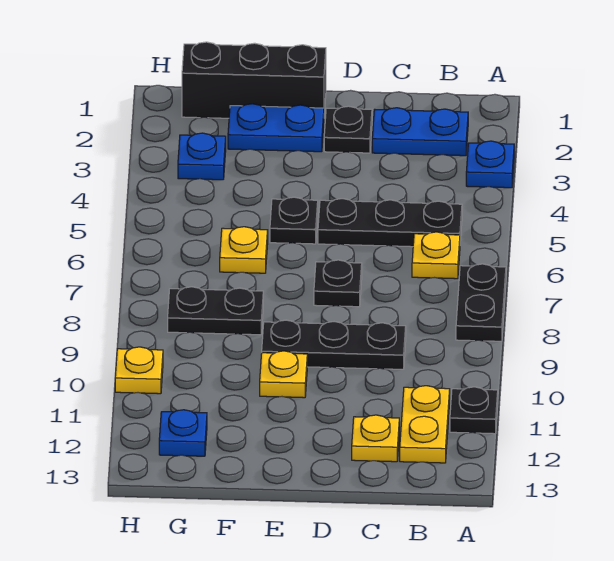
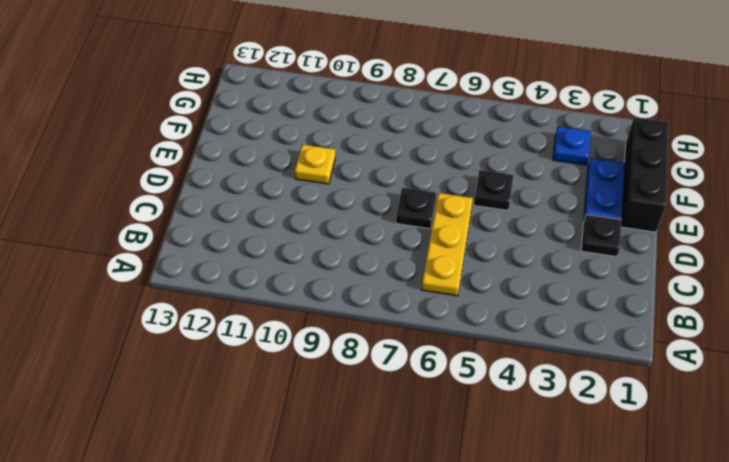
yellow plate B6:D6 level 1 -> yellow plate B6 level 1
none -> blue plate A3 level 1
none -> black plate A7:A8 level 1
none -> black plate A11 level 1

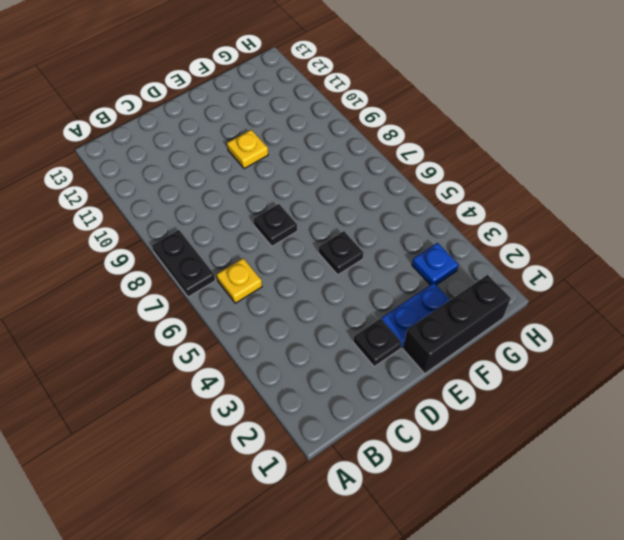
none -> blue plate A3 level 1
none -> black plate A11 level 1
none -> blue plate B2:C2 level 1

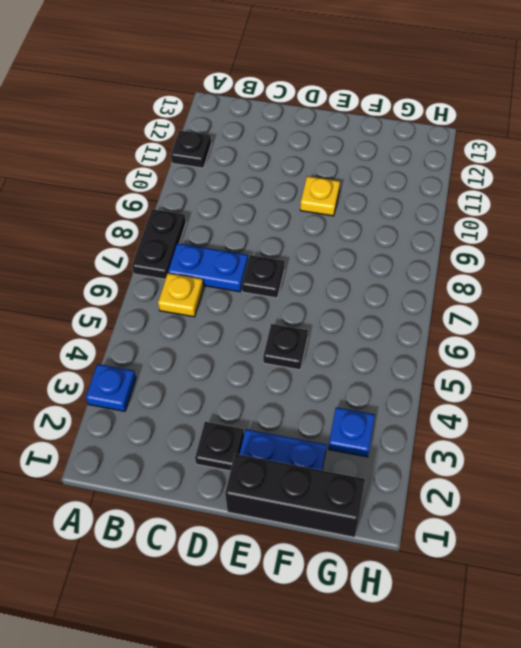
blue plate B7:C7 level 1 -> blue plate B2:C2 level 1
none -> black plate B5:D5 level 1
none -> yellow plate B11:B12 level 1
none -> black plate C9:E9 level 1

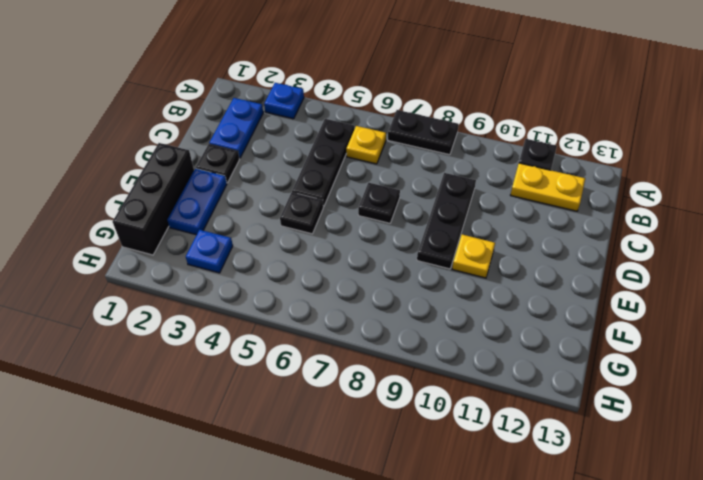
none -> yellow plate C12 level 1
none -> yellow plate F6 level 1
none -> black plate F8:G8 level 1

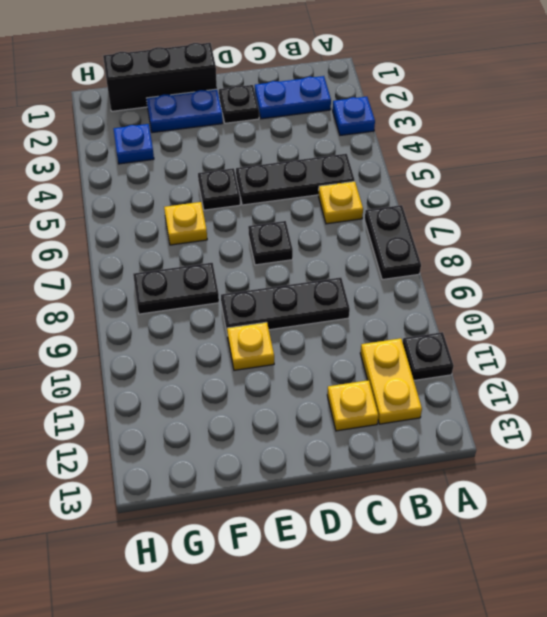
none -> blue plate G12 level 1
none -> yellow plate H10 level 1

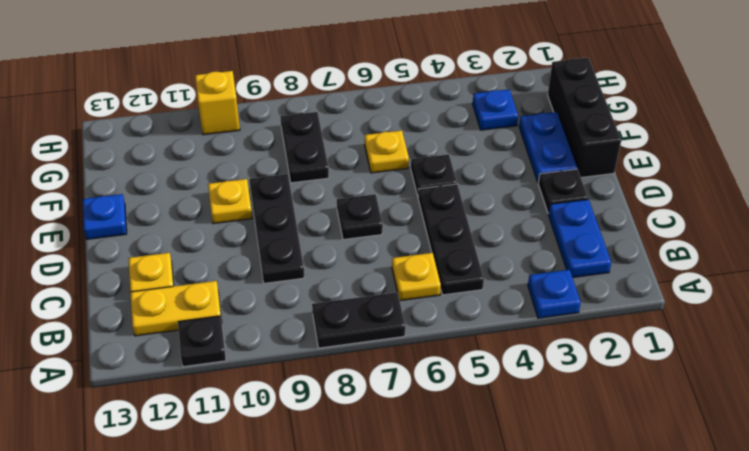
blue plate E13 level 1 -> blue plate G12 level 1
yellow brick H10 level 1 -> yellow plate H10 level 1

